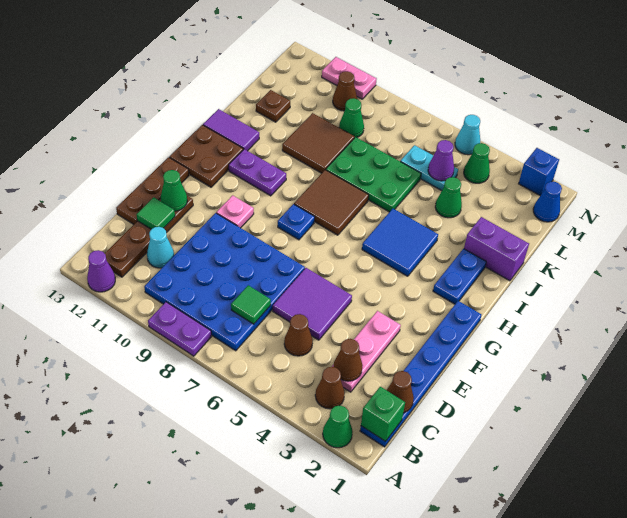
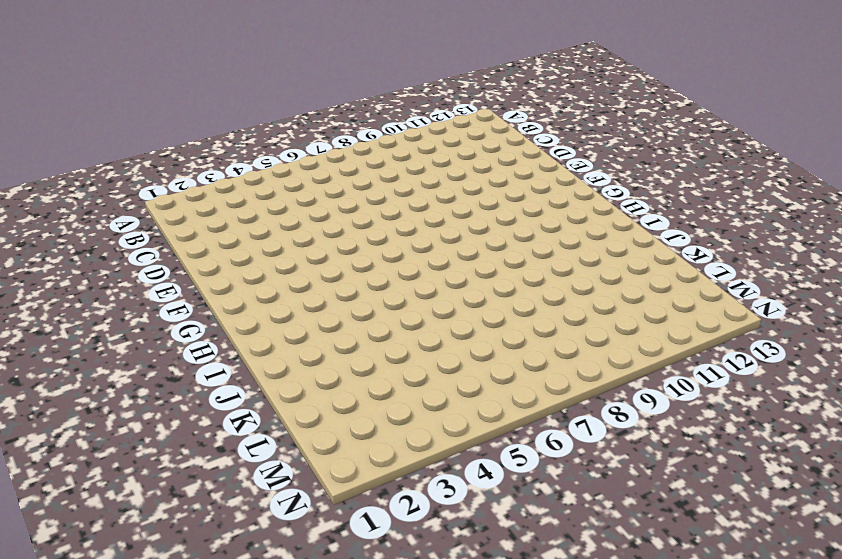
none -> green cone A2 level 1
none -> purple plate A8:A9 level 1
none -> purple cone A12 level 1
none -> blue plate B1:G1 level 1

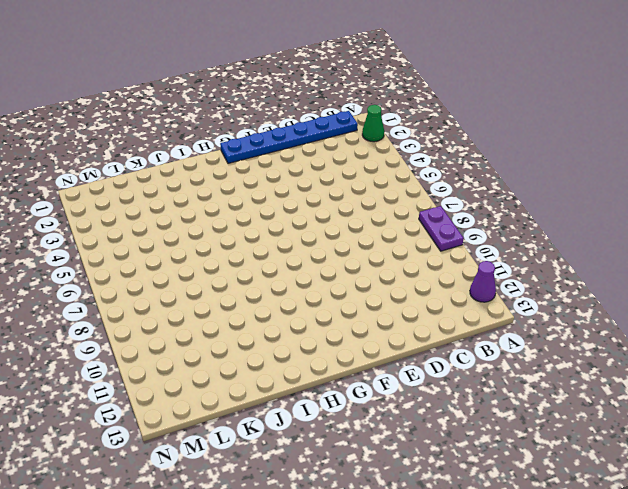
none -> brown cone B3 level 1
none -> blue plate B7:E10 level 1
none -> brown plate B12:E12 level 1
none -> pink plate C3:E3 level 1

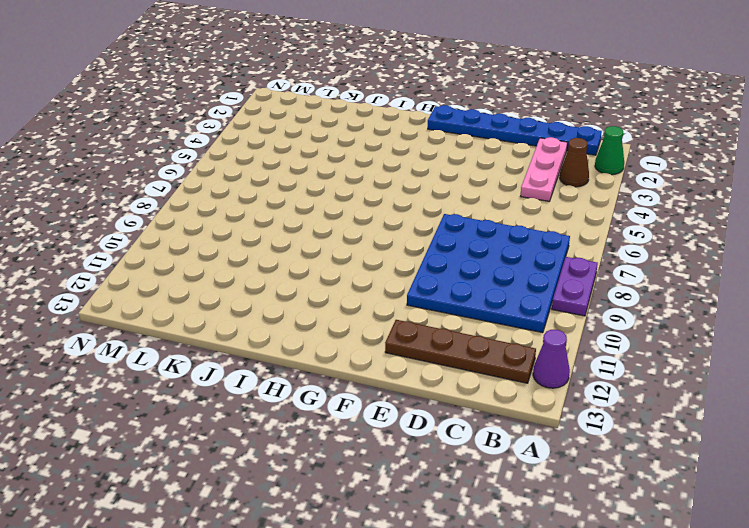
pink plate C2:C4 level 1 -> pink plate C3:E3 level 1
none -> brown cone C5 level 1
none -> cyan cone C11 level 1
none -> purple tile D5:E6 level 1
none -> brown plate D13:F13 level 1

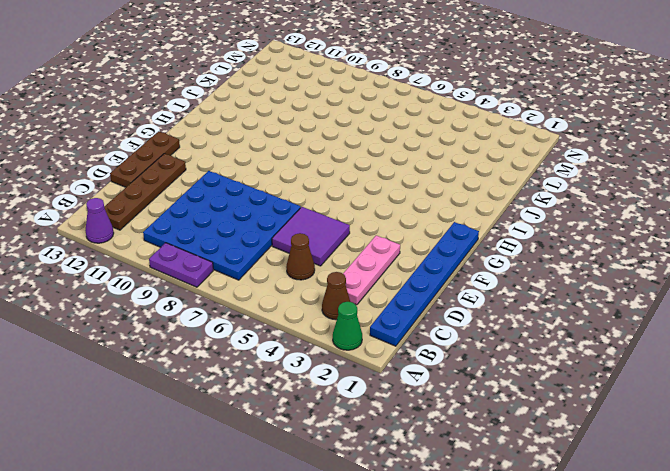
none -> cyan cone C11 level 1
none -> pink plate F10 level 1
none -> blue plate G8 level 1
none -> brown plate G12:H13 level 1

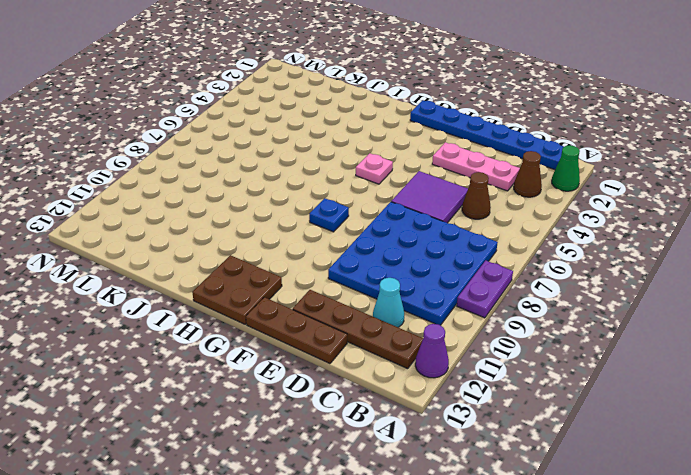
pink plate G5 level 1 -> pink plate F10 level 1
none -> blue plate H2:I2 level 1
none -> blue tile H4:I5 level 1
none -> brown tile H7:I8 level 1
none -> purple plate H10:H11 level 1

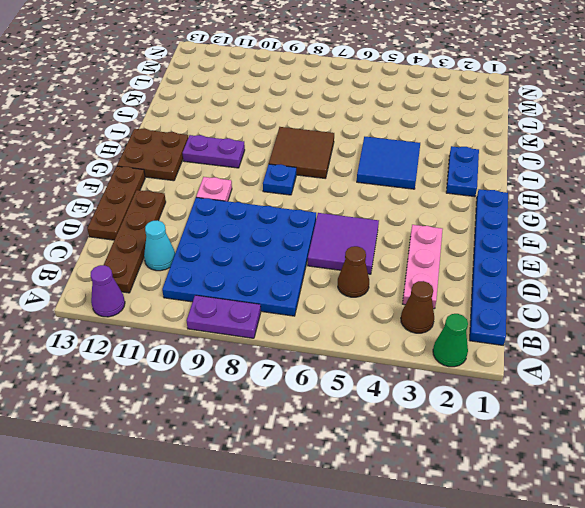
none -> purple tile I12:I13 level 1
none -> purple brick J1:J2 level 1
none -> green plate J6:K8 level 1
none -> brown tile J9:K10 level 1

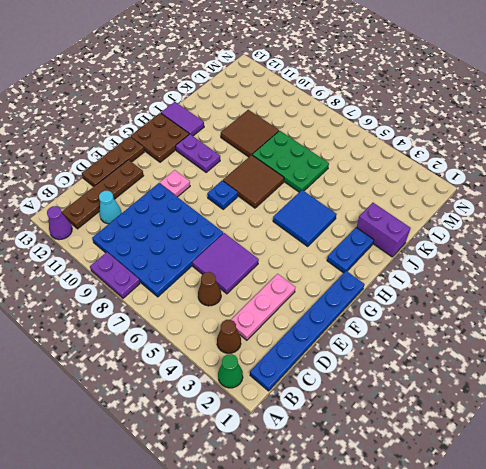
none -> green cone K4 level 1
none -> brown plate K12 level 1
none -> cyan plate L5:L6 level 1
none -> green cone L9 level 1

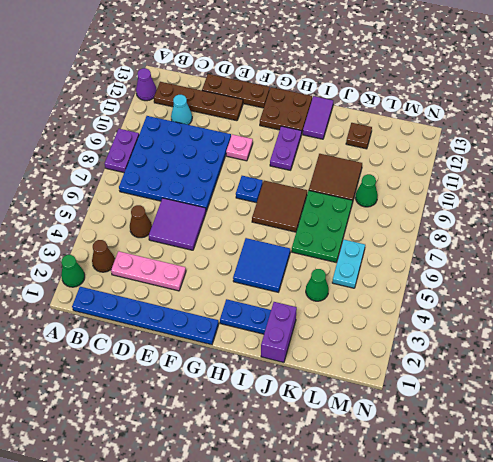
none -> blue cone M1 level 1
none -> green cone M4 level 1
none -> brown cone M10 level 1
none -> blue brick N2 level 1

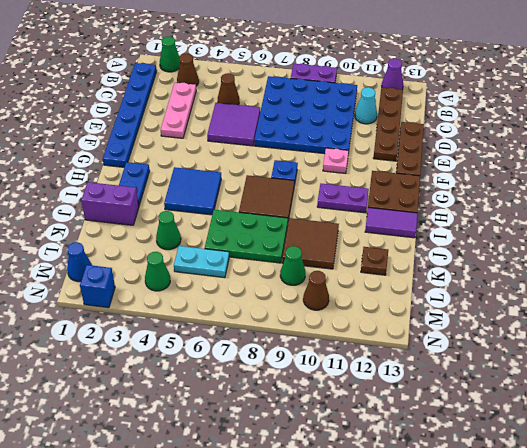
none -> cyan cone N5 level 1
none -> pink plate N10:N11 level 1
none -> green brick B1 level 2
none -> brown cone C1 level 2

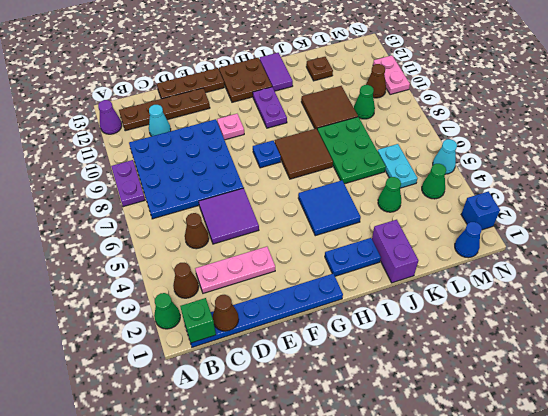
none -> brown cone C3 level 2
none -> green tile C7 level 2
none -> green tile D12 level 2
none -> green cone E12 level 2

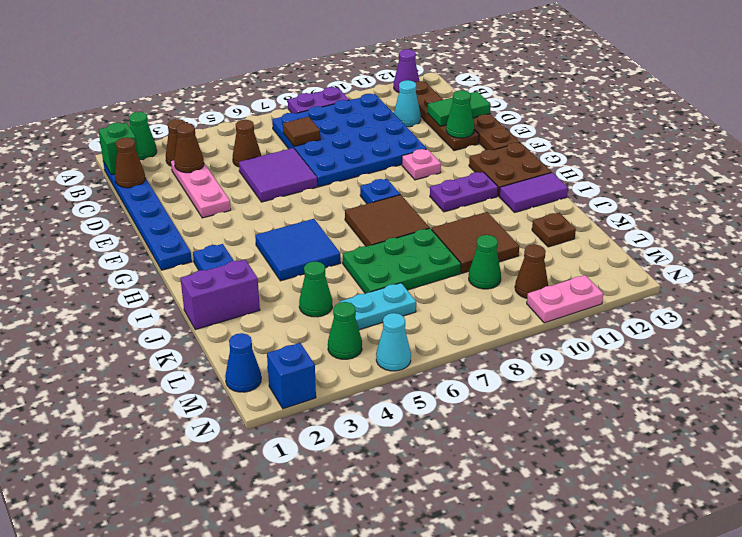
brown tile C7 level 2 -> green tile C7 level 2
green tile D12:D13 level 2 -> green tile D12 level 2
none -> purple cone L5 level 2

